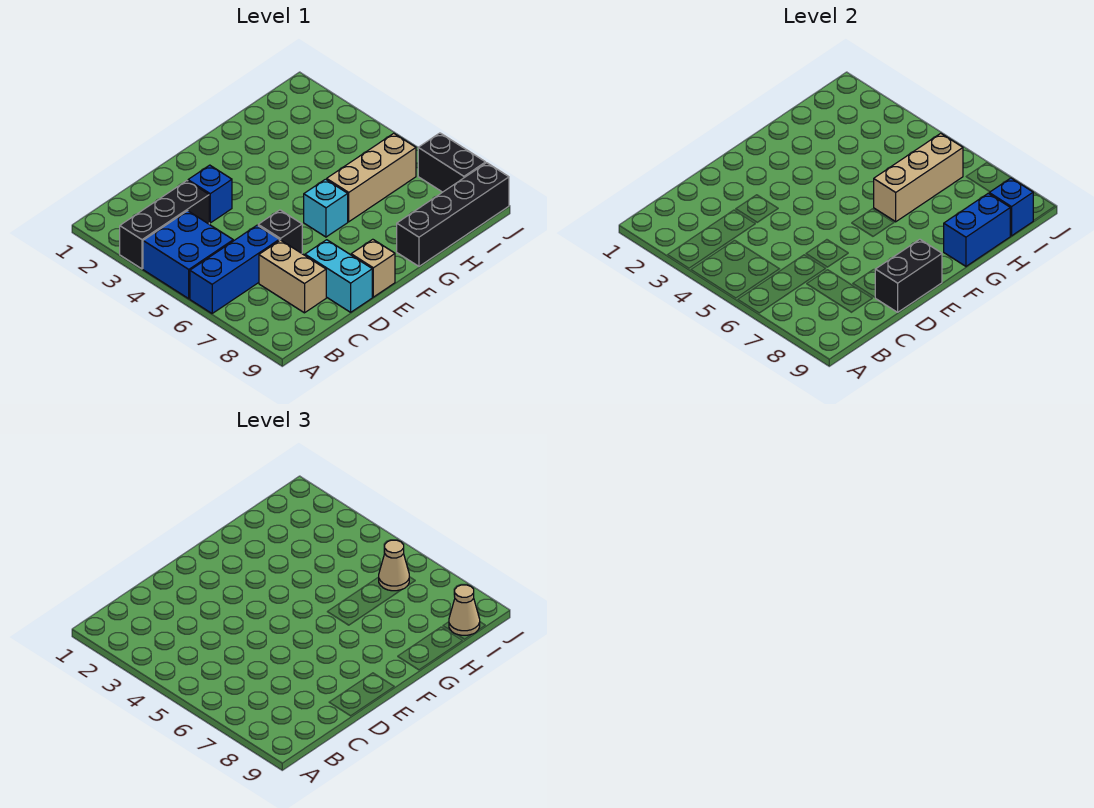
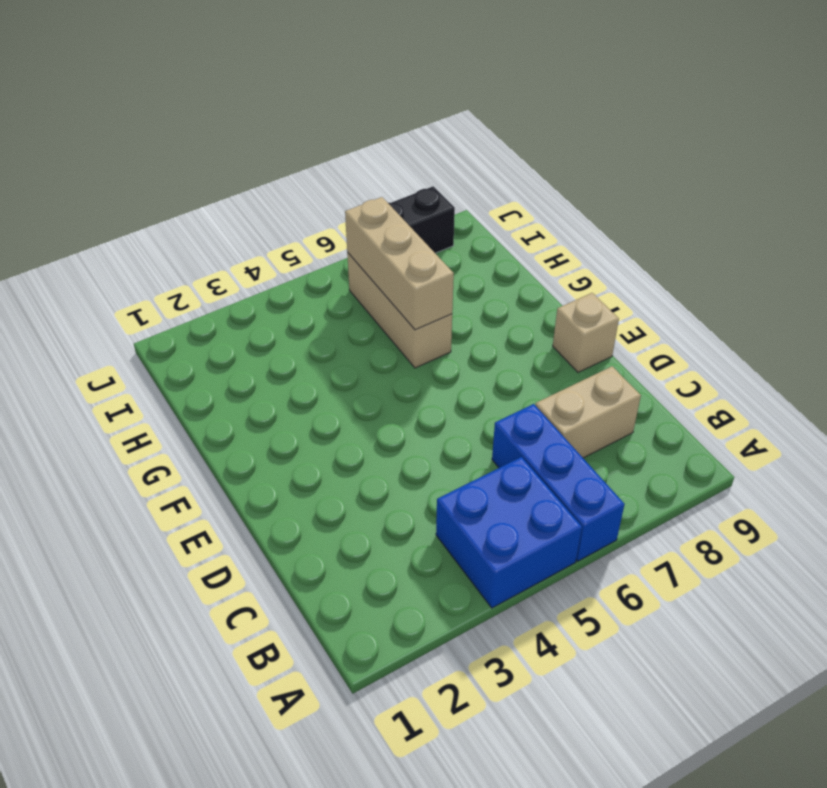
none -> black brick A3:C3 level 1
none -> blue brick D3 level 1
none -> black brick D6 level 1

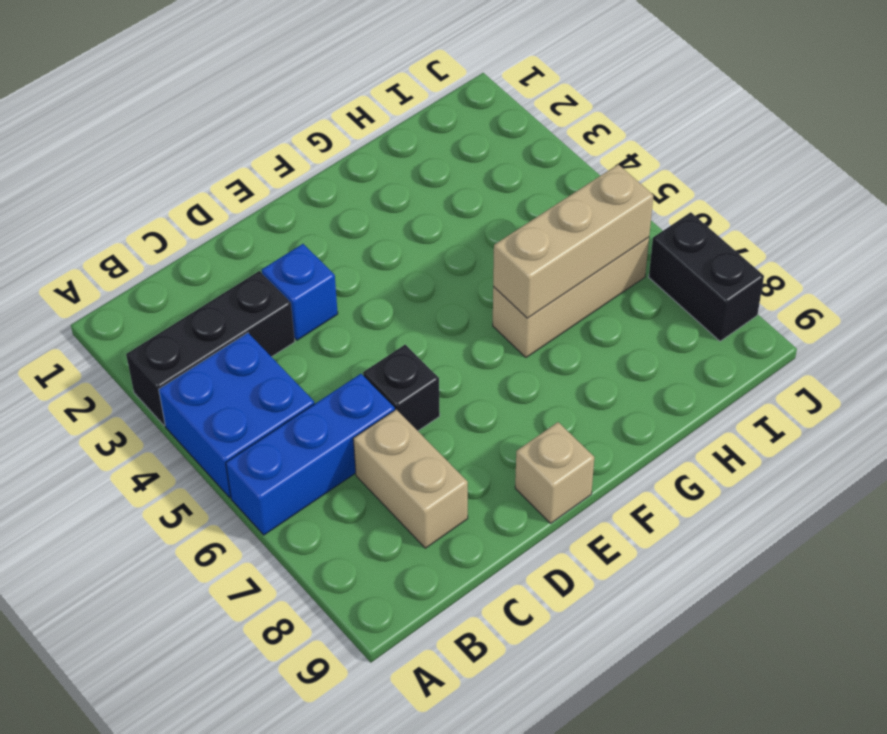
none -> cyan brick D8:D9 level 1
none -> cyan brick F6 level 1
none -> black brick G9:J9 level 1

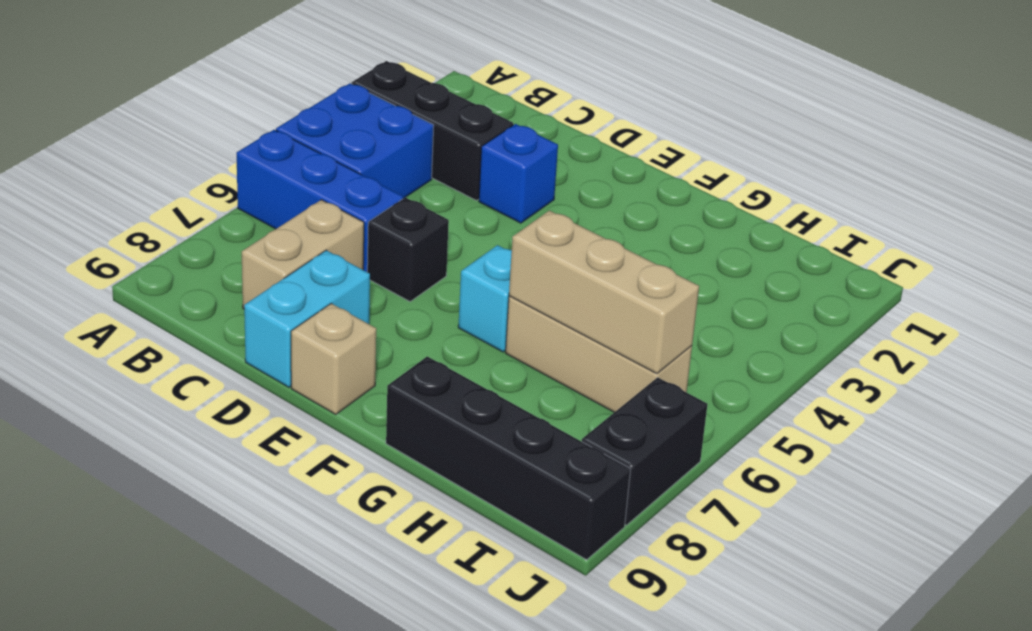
none -> black brick D9:E9 level 2
none -> blue brick G9:H9 level 2
none -> blue brick I9 level 2

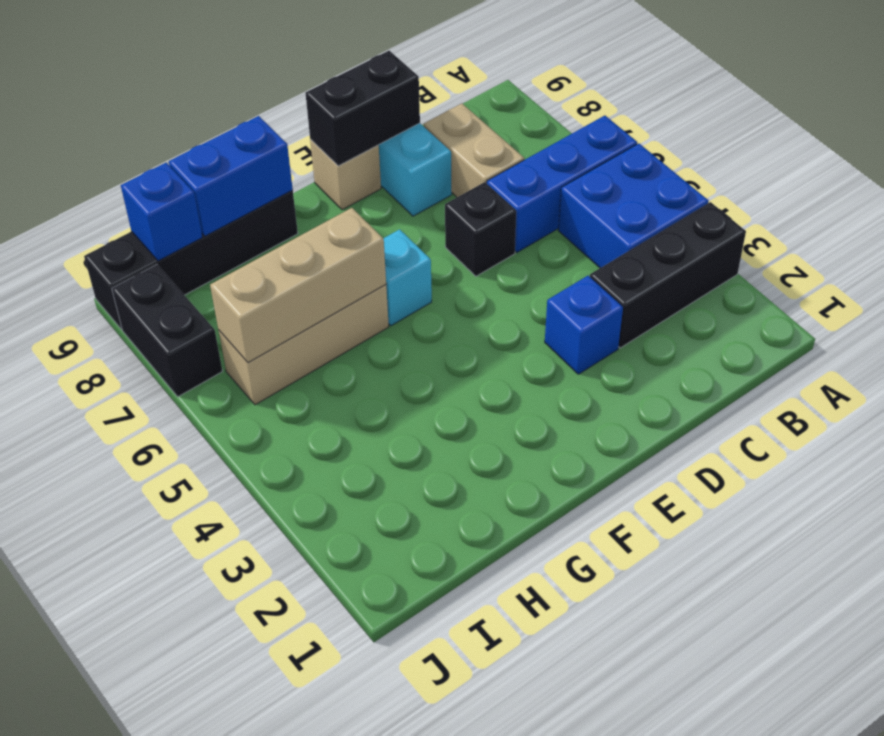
none -> tan cone I6 level 3
none -> tan cone I9 level 3

